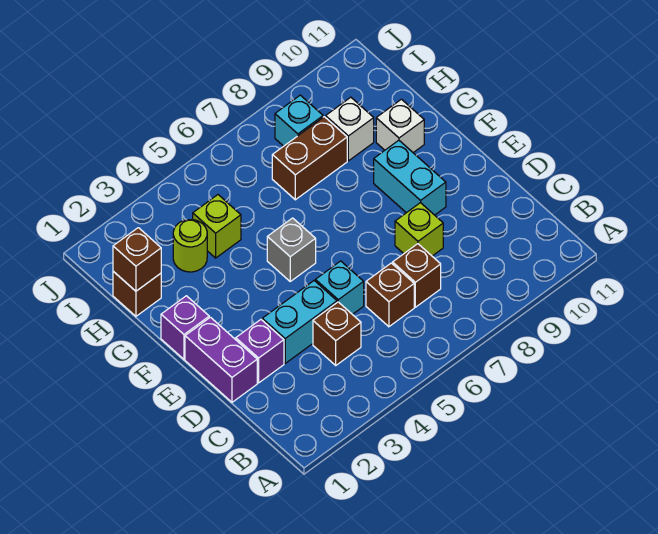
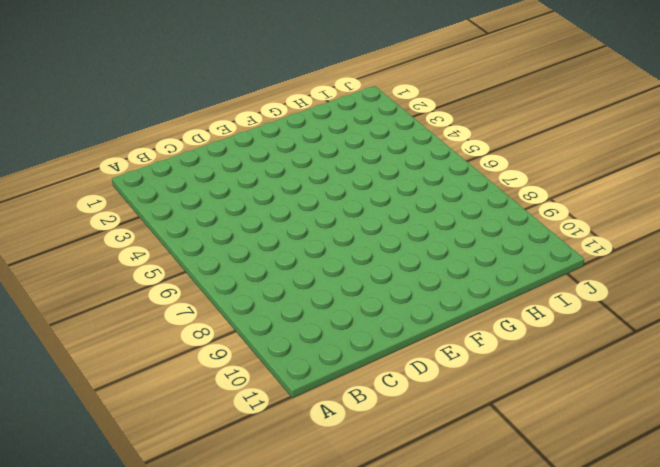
none -> brown brick C4 level 1
none -> brown brick C6 level 1
none -> brown brick C7 level 1

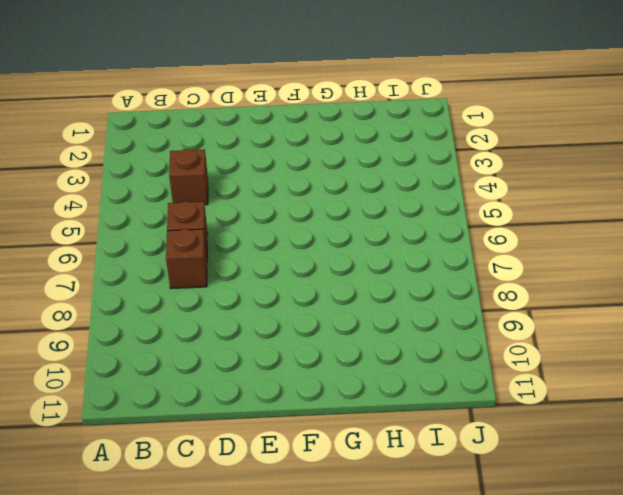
none -> purple brick D1:E1 level 1
none -> purple brick D2 level 1
none -> cyan brick D3:D4 level 1

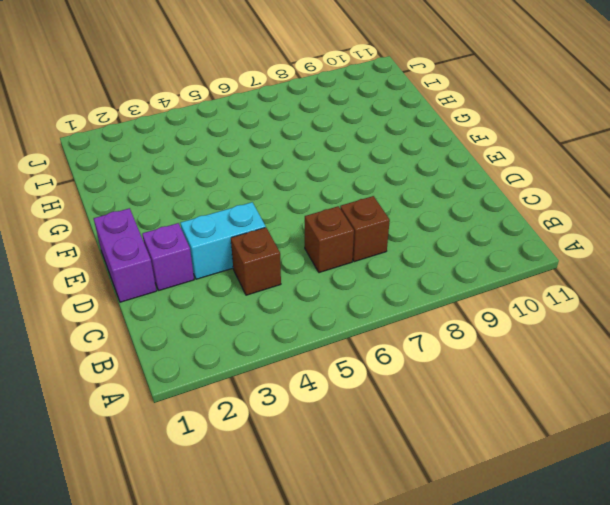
none -> cyan brick D5 level 1
none -> lime brick D8 level 1
none -> cyan brick E9:F9 level 1

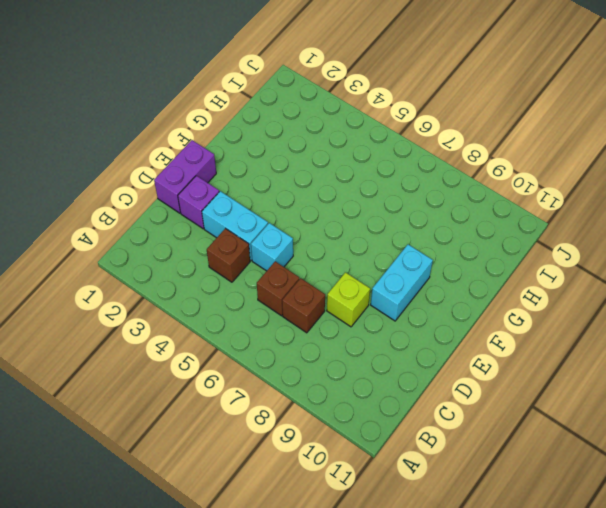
none -> purple brick F1 level 1
none -> grey brick F5 level 1
none -> white brick G10 level 1

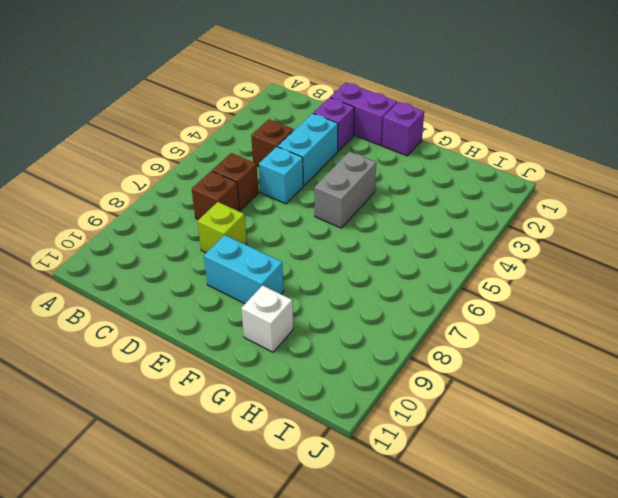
grey brick F4:F5 level 1 -> grey brick F5 level 1
none -> brown brick H1 level 1
none -> lime round brick H3 level 1
none -> lime brick H4 level 1

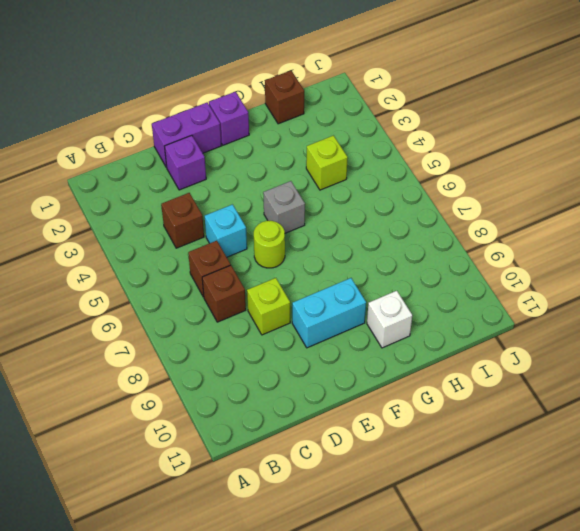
lime round brick E6 level 1 -> lime round brick H3 level 1
none -> cyan brick D3:D4 level 1
none -> brown brick H7:H8 level 1
none -> white brick H9 level 1

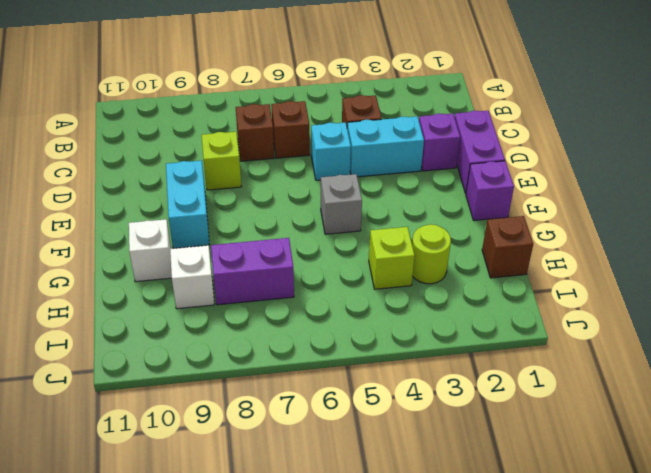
purple brick H7:H8 level 1 -> brown brick H7:H8 level 1
none -> cyan brick I8 level 1
none -> brown brick H1 level 2

